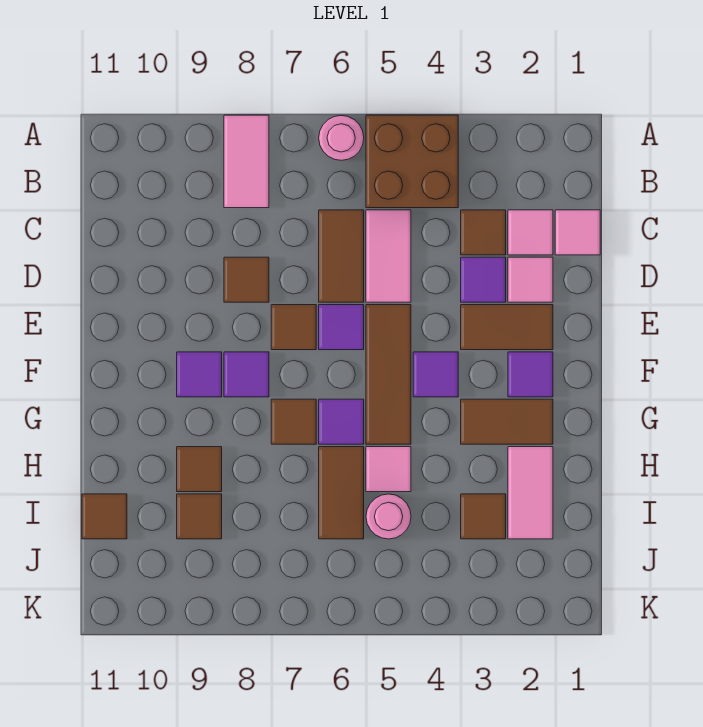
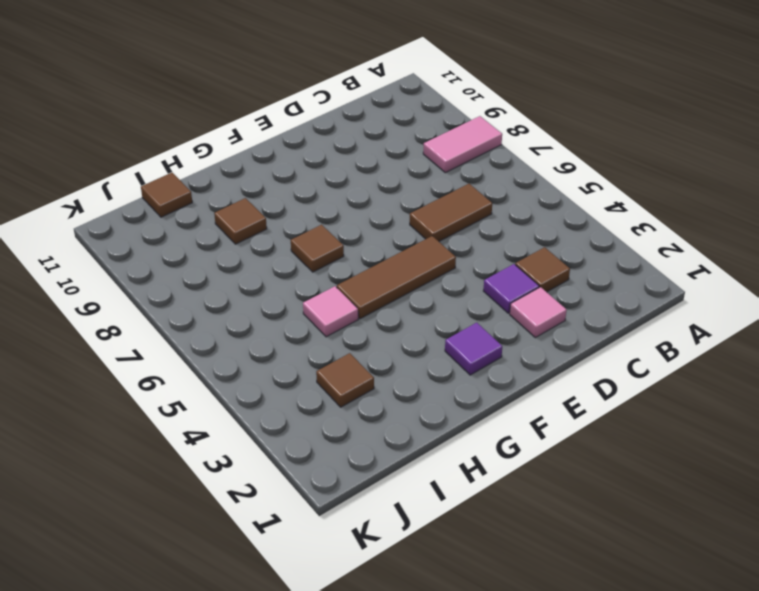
none -> brown brick A4:B5 level 1
none -> pink round brick A6 level 1
none -> pink tile C1 level 1
none -> pink tile C2 level 1

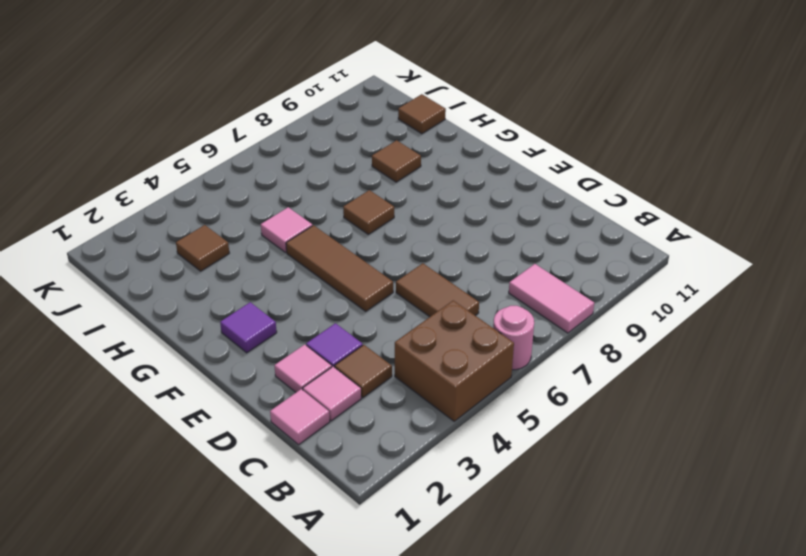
none -> pink tile C5:D5 level 1
none -> brown tile D8 level 1
none -> brown tile E2:E3 level 1
none -> purple tile E6 level 1

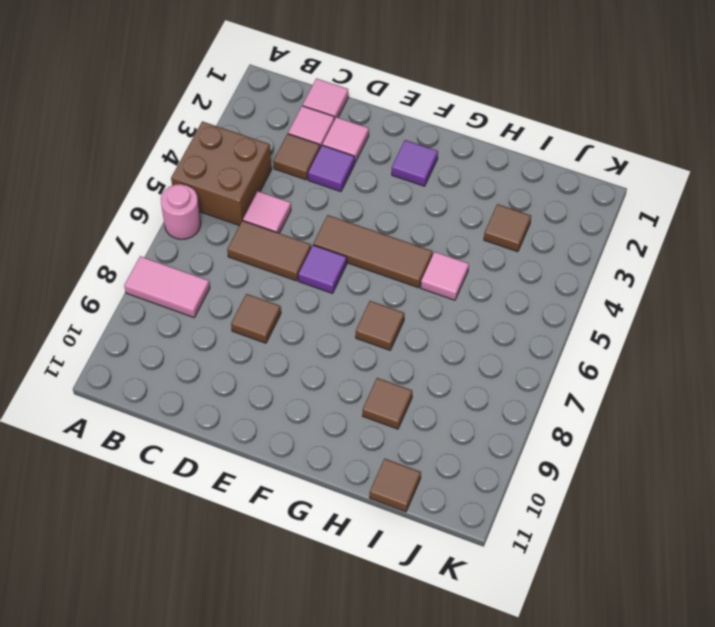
pink tile C5 level 1 -> pink tile C5:D5 level 1
none -> brown tile E2:E3 level 1
none -> brown tile E7 level 1
none -> purple tile F4 level 1
none -> purple tile F8 level 1

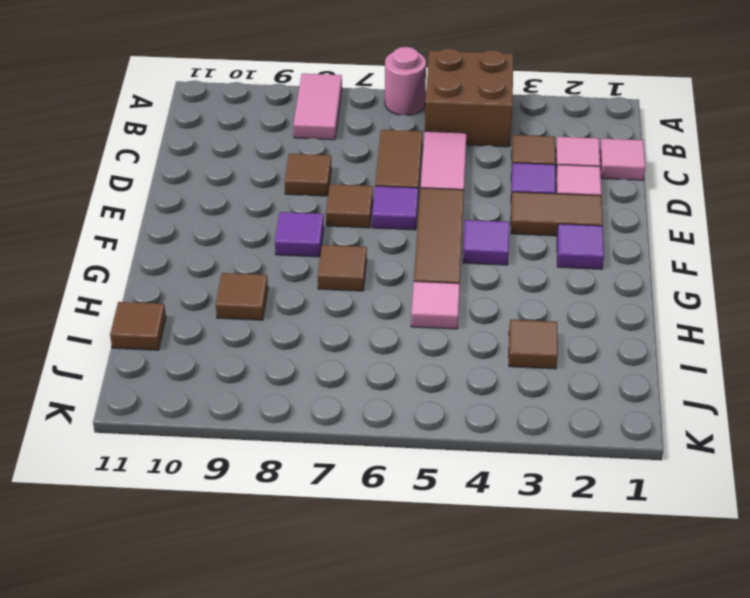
none -> purple tile F9 level 1
none -> brown tile G2:G3 level 1
none -> purple tile G6 level 1
none -> pink tile H2:I2 level 1

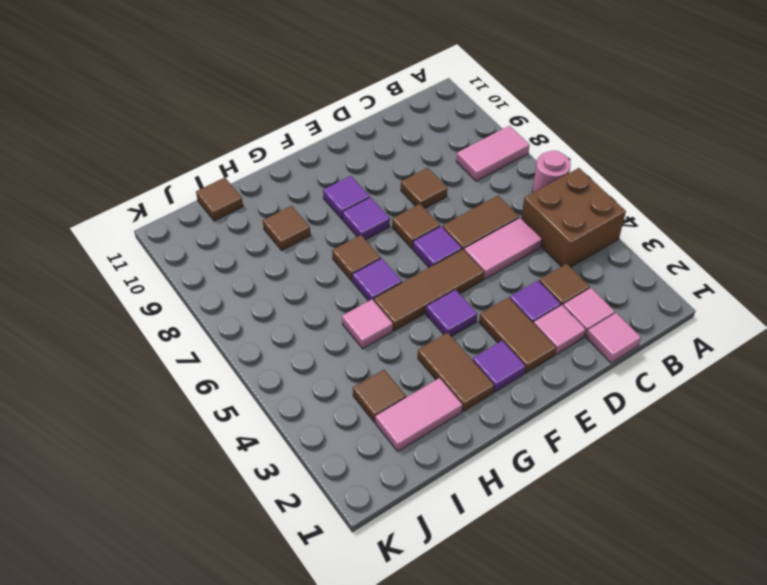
none -> brown tile H6:I6 level 1
none -> pink round brick I5 level 1
none -> brown tile I9 level 1

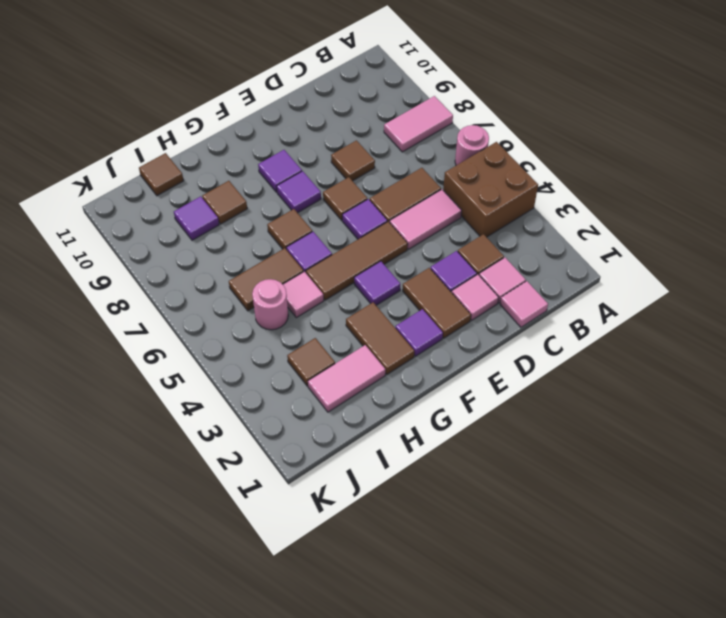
purple tile I9 level 1 -> brown tile I9 level 1

